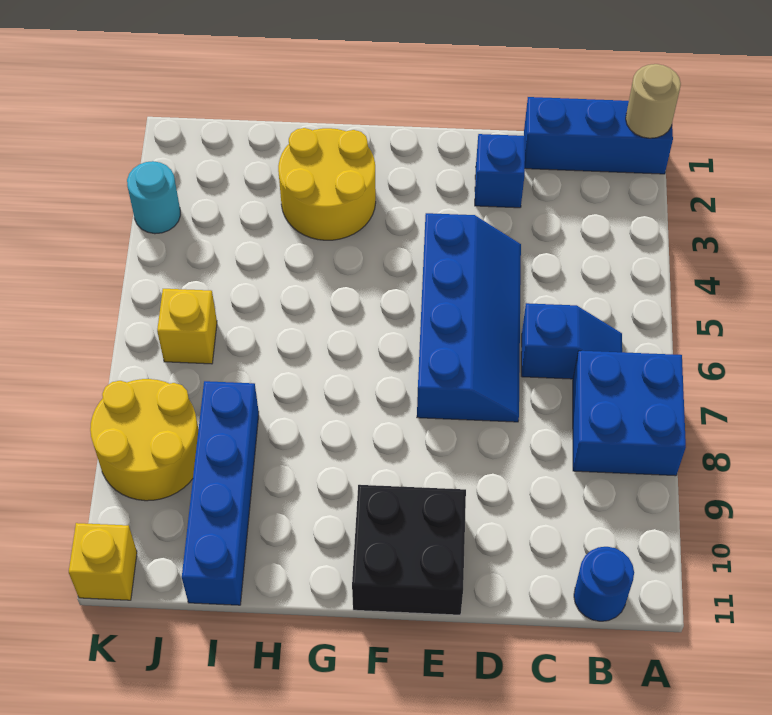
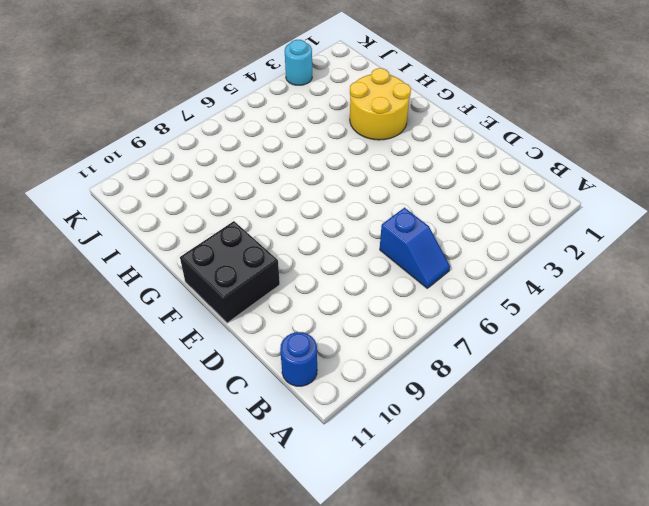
none -> blue brick A1:C1 level 1
none -> blue brick A7:B8 level 1
none -> blue brick D2 level 1

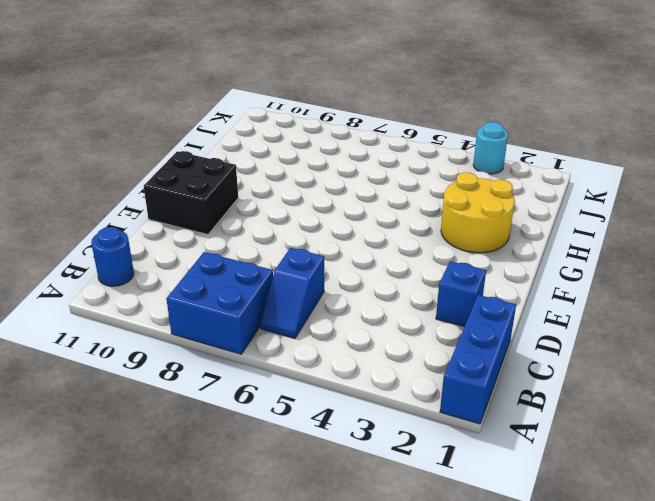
none -> blue slope D4:E7 level 1 top E
none -> blue brick I8:I11 level 1
none -> yellow brick J6 level 1

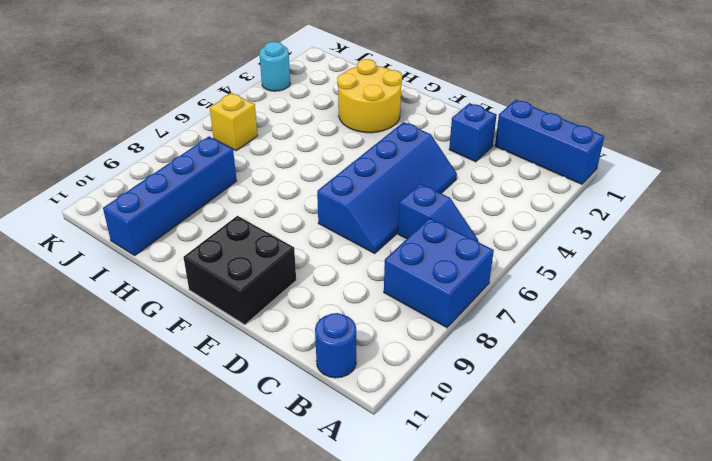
none -> yellow round brick J8:K9 level 1
none -> yellow brick K11 level 1
none -> tan round brick A1 level 2

